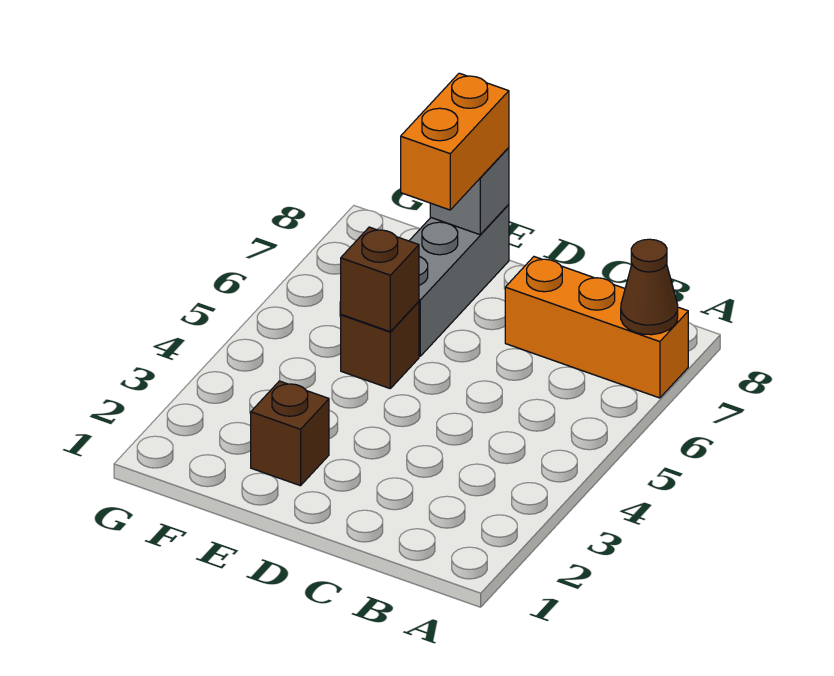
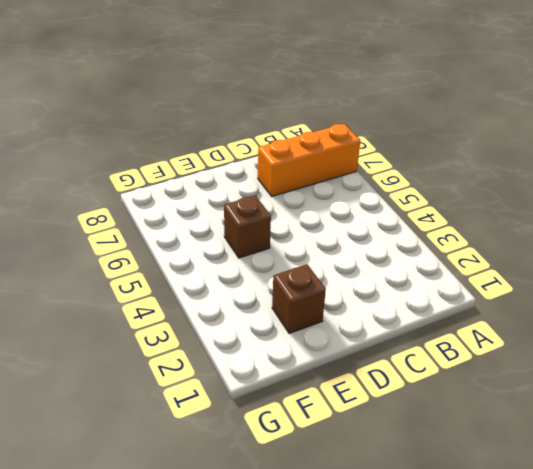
none -> grey brick E6:E8 level 1
none -> brown cone A7 level 2

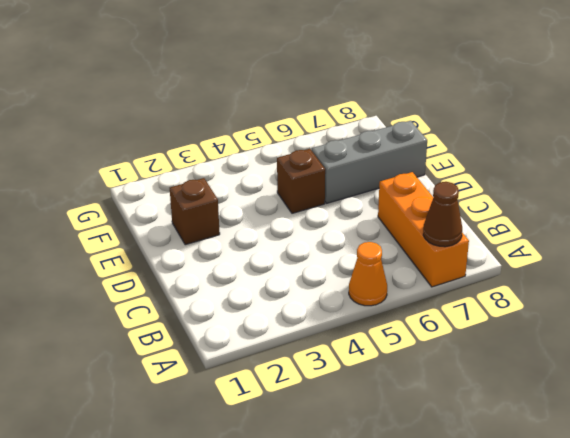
orange cone A5 level 1 -> none
none -> brown brick E5 level 2
none -> grey brick E8 level 2

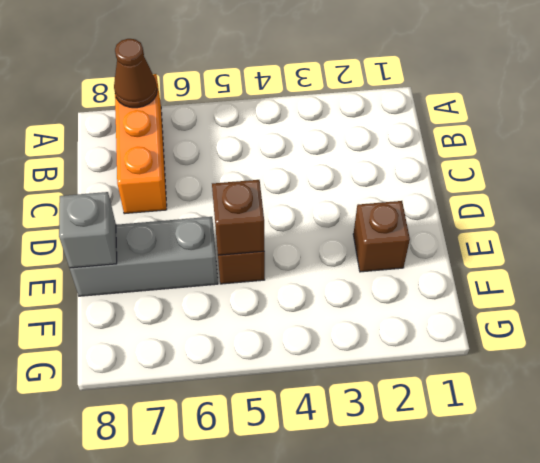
none -> orange brick E7:E8 level 3

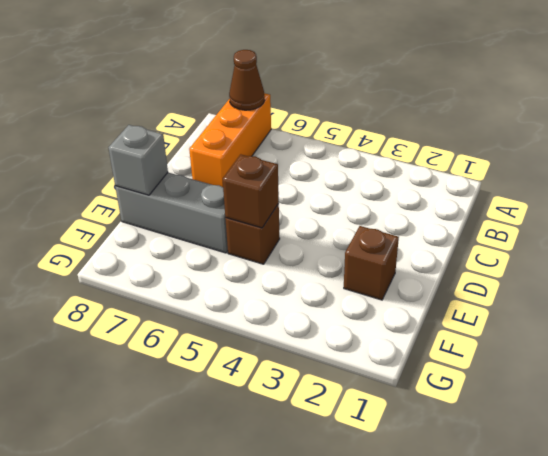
none -> orange brick E7:E8 level 3

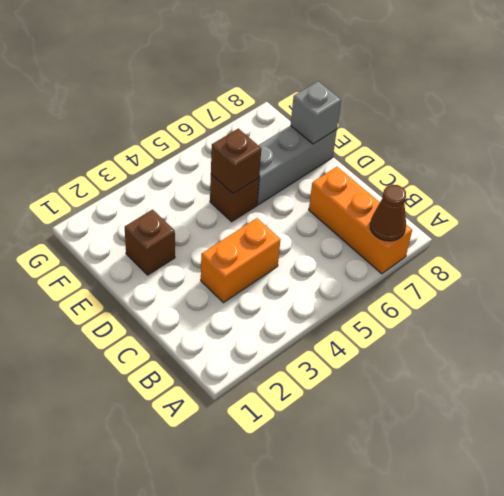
orange brick C3:C4 level 1 -> orange brick E7:E8 level 3

